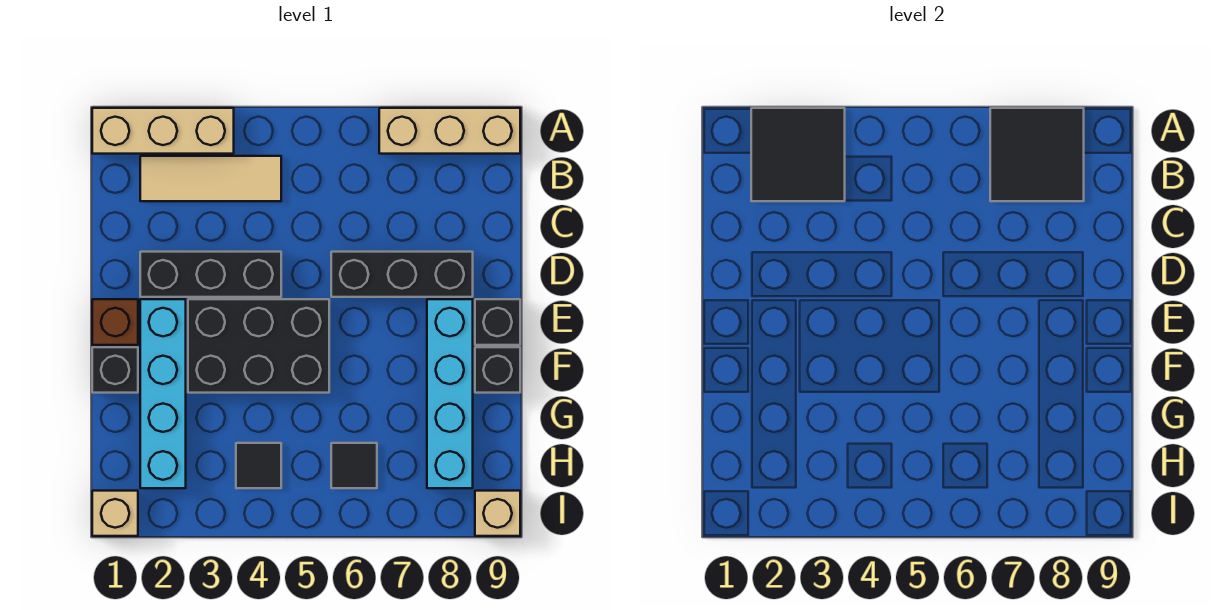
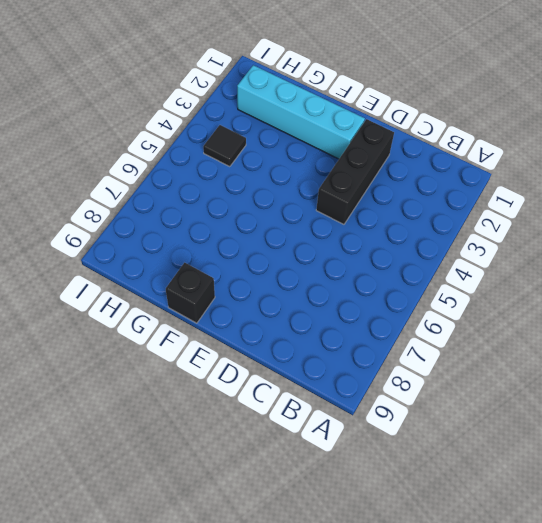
none -> tan brick A1:A3 level 1
none -> tan brick A7:A9 level 1
none -> tan tile B2:B4 level 1

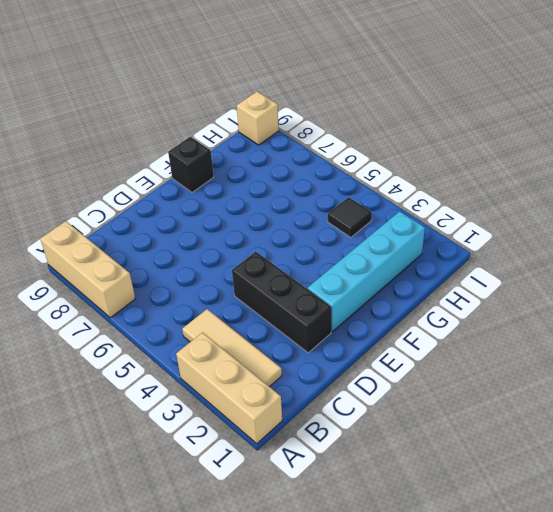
none -> black brick D6:D8 level 1
none -> brown brick E1 level 1
none -> black brick E3:F5 level 1

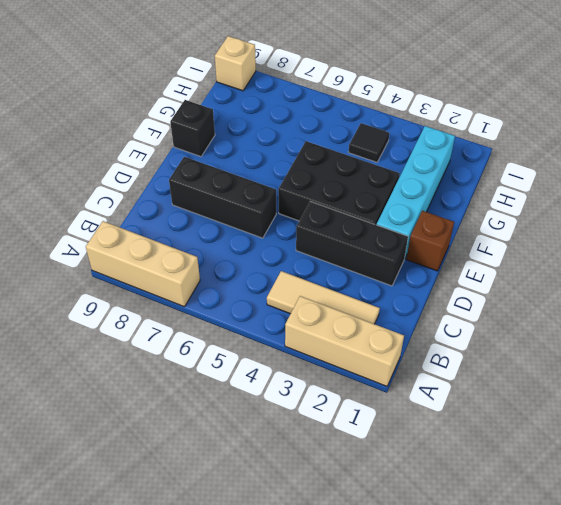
none -> cyan brick E8:H8 level 1
none -> black brick E9 level 1
none -> black brick F1 level 1

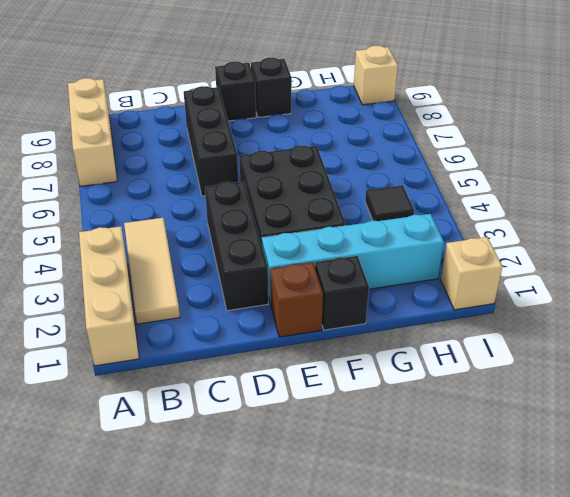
none -> cyan brick E8:H8 level 1
none -> black tile H6 level 1
none -> black tile A2:B3 level 2

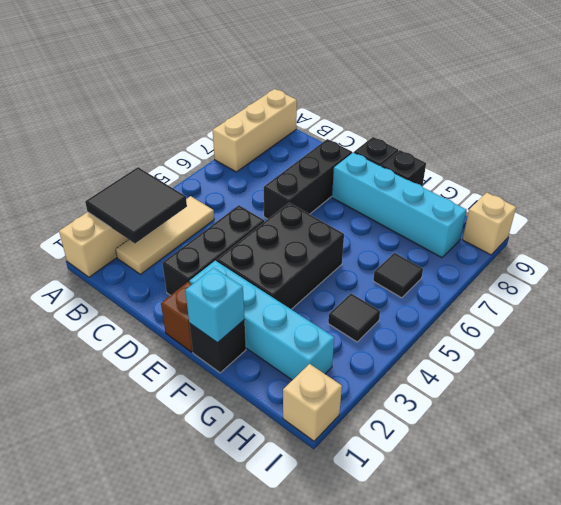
cyan brick F1 level 2 -> none
none -> black tile A7:B8 level 2

